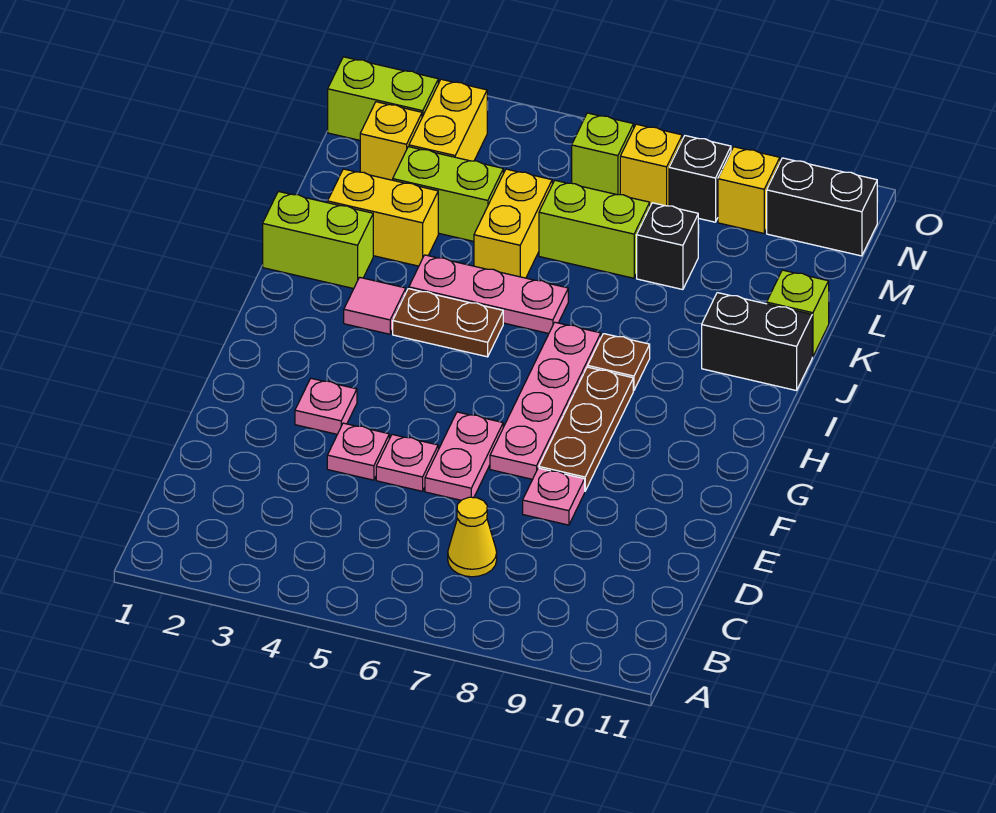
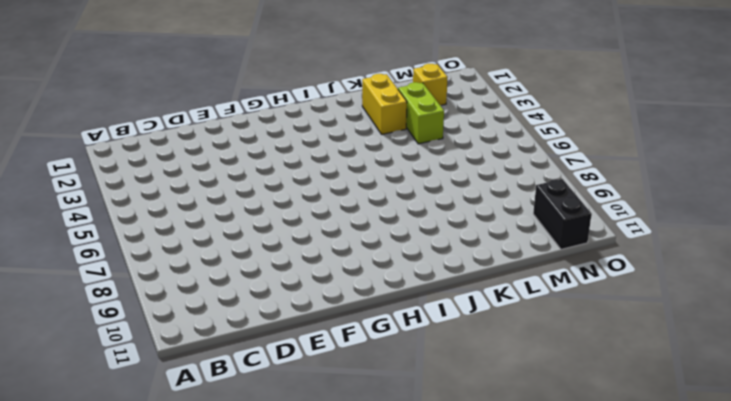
none -> yellow cone C7 level 1
none -> pink plate E4 level 1
none -> pink plate E5 level 1

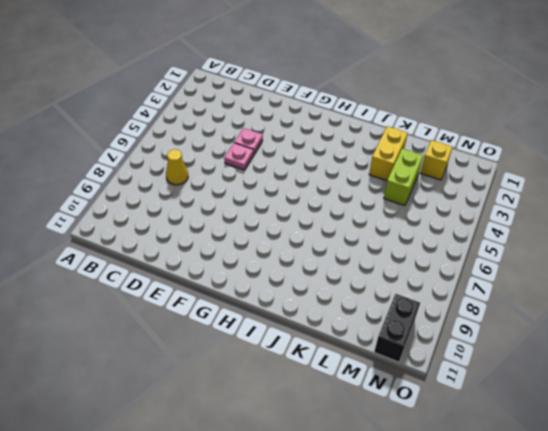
none -> pink plate E6:F6 level 1
none -> pink plate E8 level 1
none -> pink plate F3 level 1

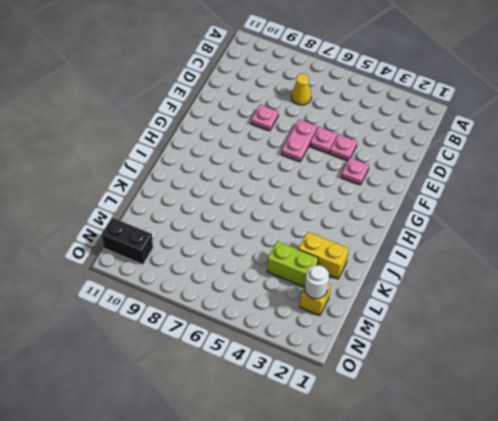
white round brick M2 level 2 -> none
none -> pink plate F7:I7 level 1
none -> brown plate F8:H8 level 1
none -> pink tile I3 level 1

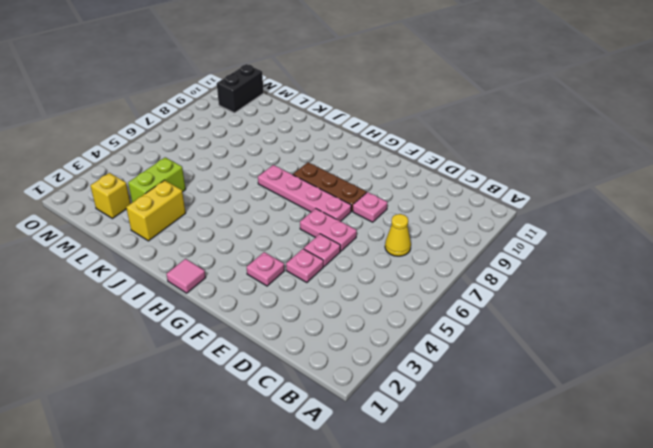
pink tile H1 level 1 -> pink tile I3 level 1
none -> brown plate I4:I5 level 1
none -> brown plate I8 level 1
none -> lime brick J1:J2 level 1

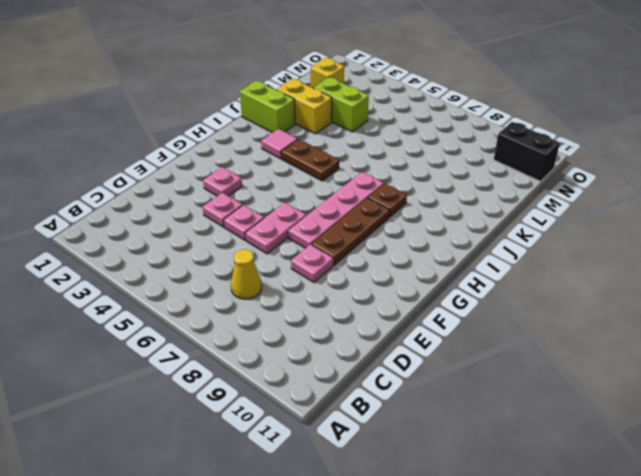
none -> pink plate J4:J6 level 1
none -> black brick J10:J11 level 1
none -> yellow brick K5:L5 level 1

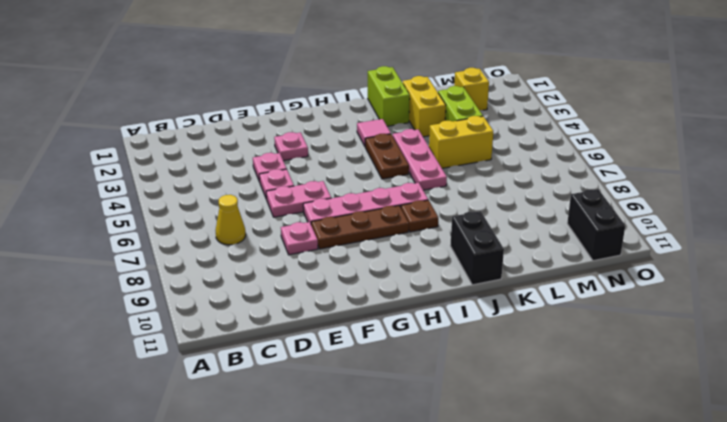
none -> lime brick K11 level 1
none -> lime brick L6:L7 level 1
none -> black brick L8 level 1

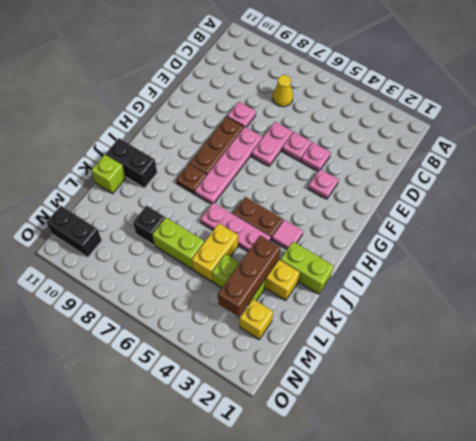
brown brick K3:M3 level 2 -> none
none -> yellow brick M3:N3 level 1
none -> lime brick N1:N2 level 1
none -> lime brick N6 level 1

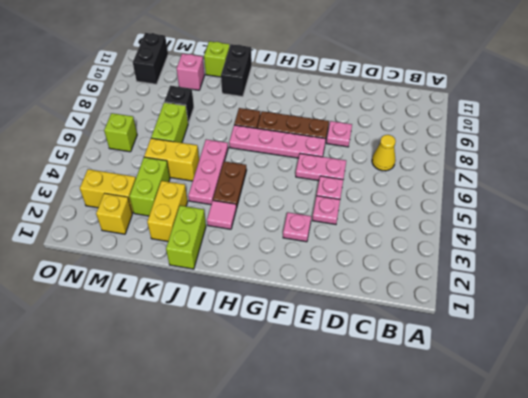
pink brick L10 level 1 -> none
none -> lime brick N1:N2 level 1
none -> yellow brick N7 level 1
none -> black brick N8 level 1

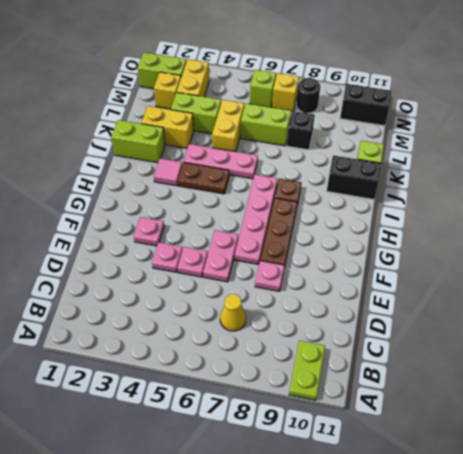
lime plate A10:B10 level 1 -> none
black round brick N8 level 1 -> black brick N8 level 1
none -> yellow brick N9 level 1

